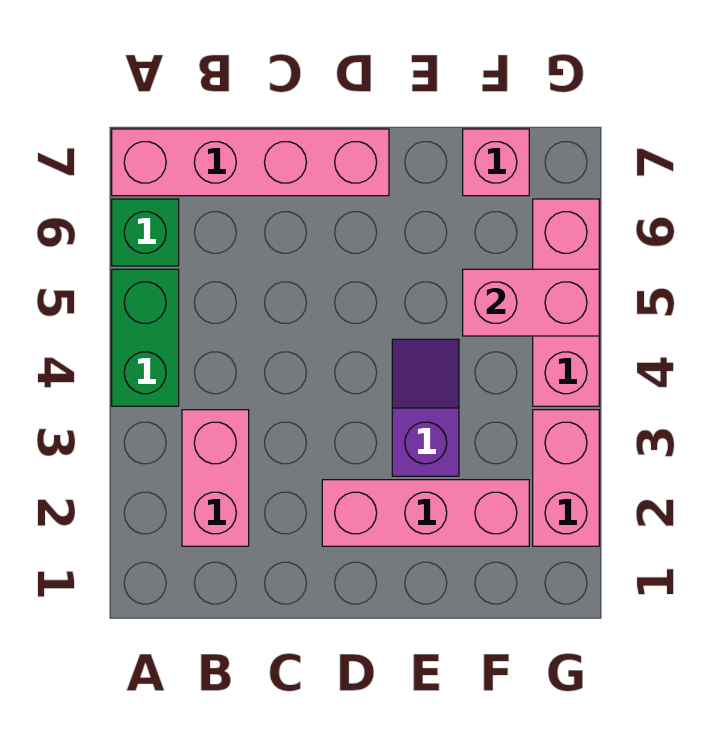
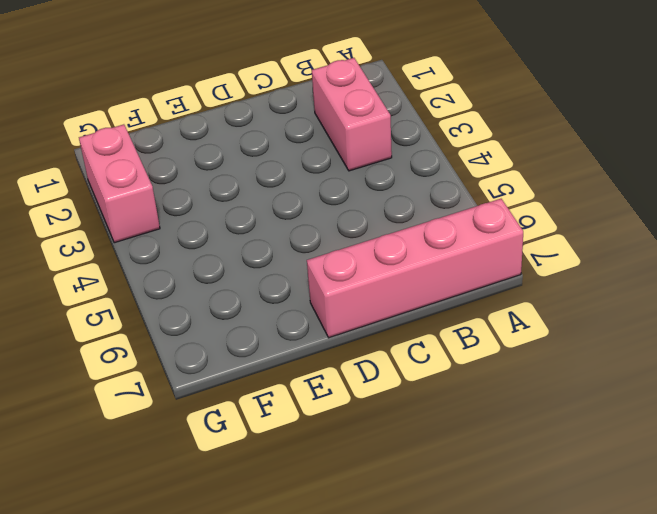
none -> green brick A4:A5 level 1
none -> green brick A6 level 1

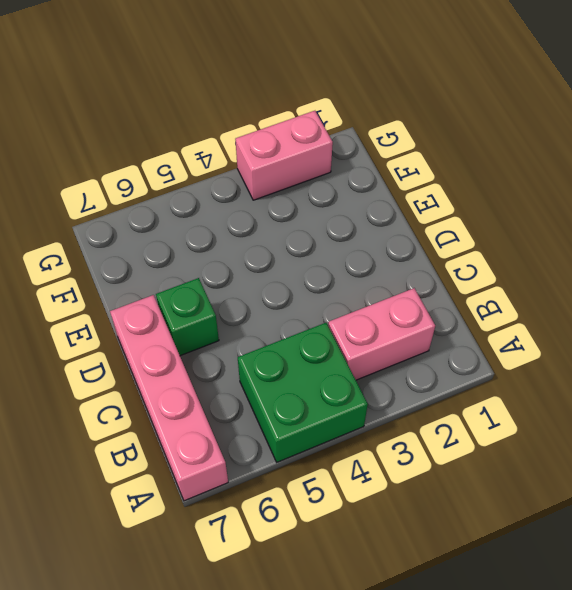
green brick A4:B5 level 1 -> green brick A4:A5 level 1
green brick D6 level 1 -> green brick A6 level 1
none -> pink brick D2:F2 level 1
none -> purple slope E3:E4 level 1 top 3

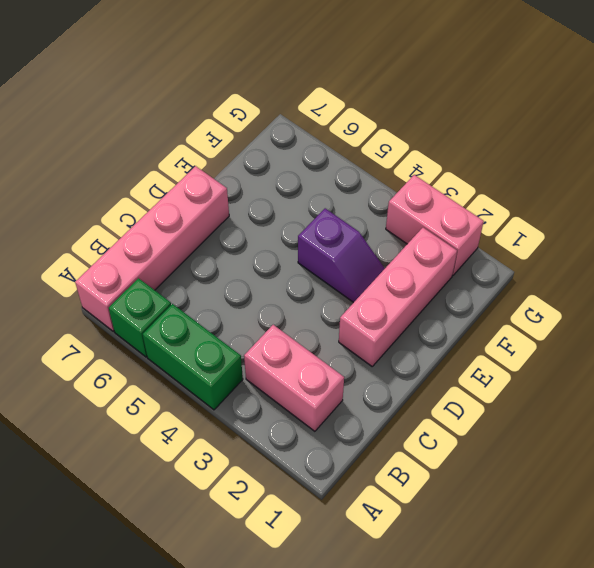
purple slope E3:E4 level 1 top 4 -> purple slope E3:E4 level 1 top 3
none -> pink brick F7 level 1
none -> pink brick G4:G6 level 1

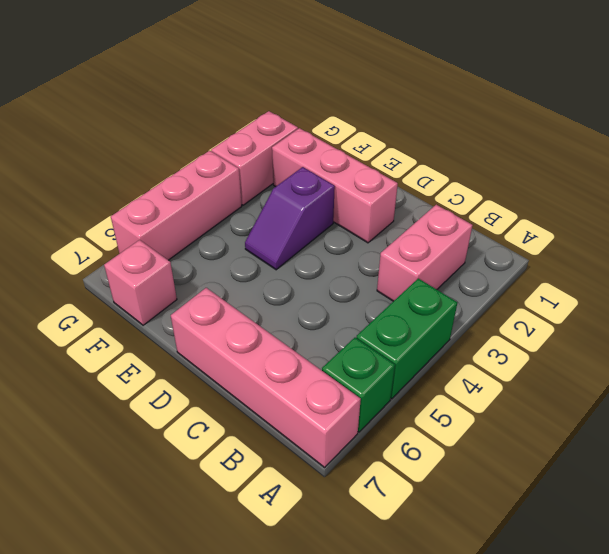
none -> pink brick F5:G5 level 2

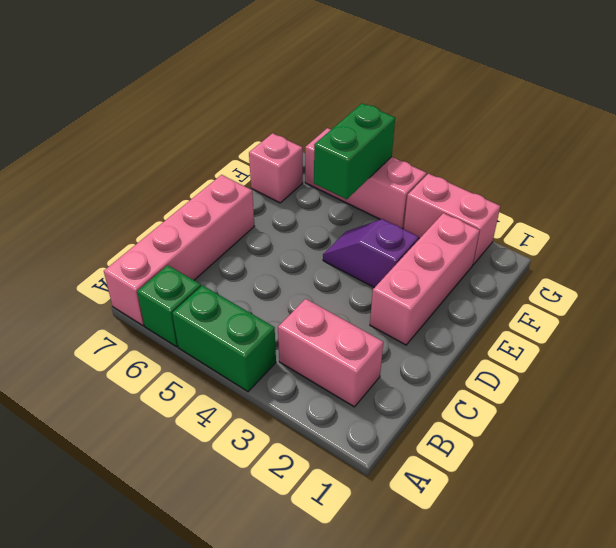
green brick F5:G5 level 2 -> pink brick F5:G5 level 2

